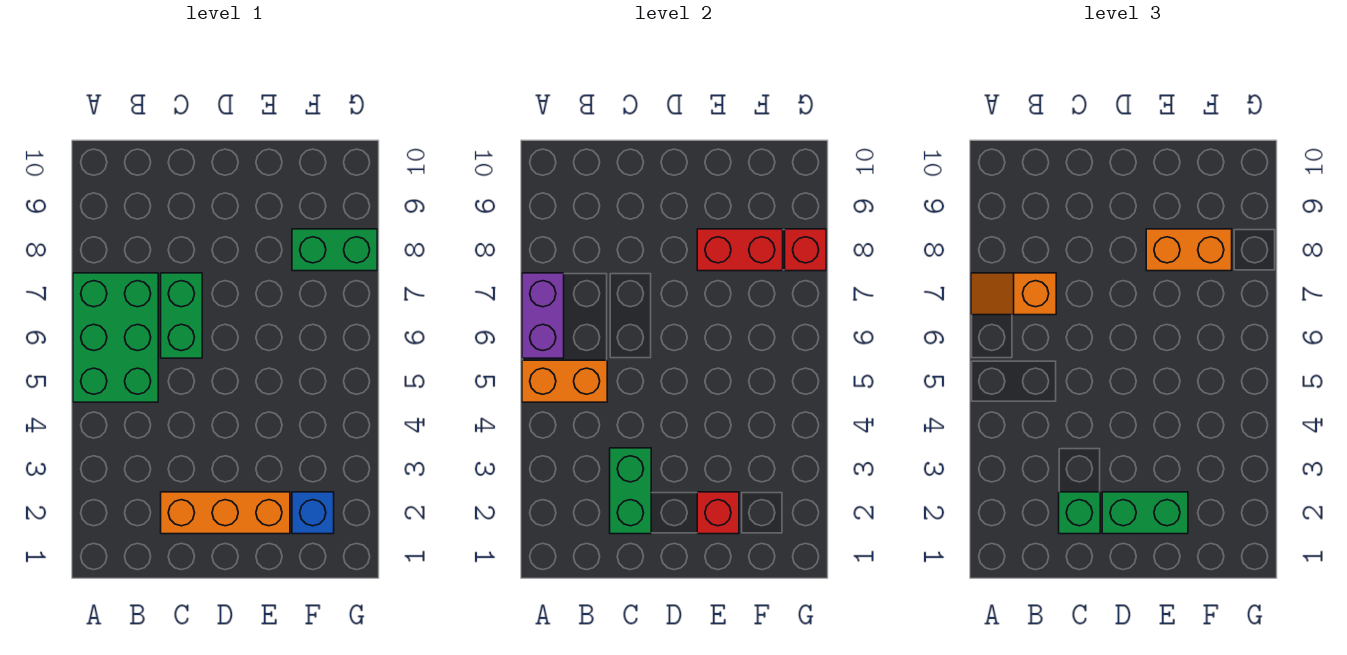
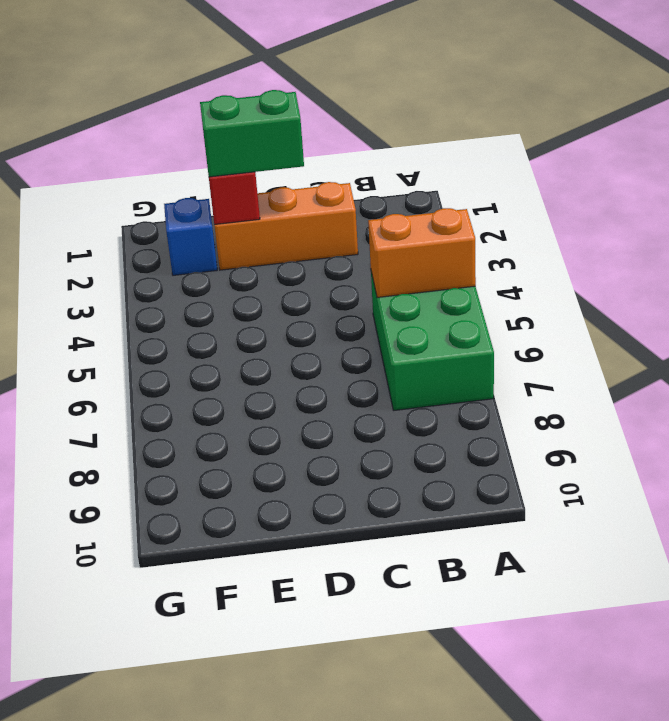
none -> green brick C6:C7 level 1
none -> green brick F8:G8 level 1
none -> purple brick A6:A7 level 2

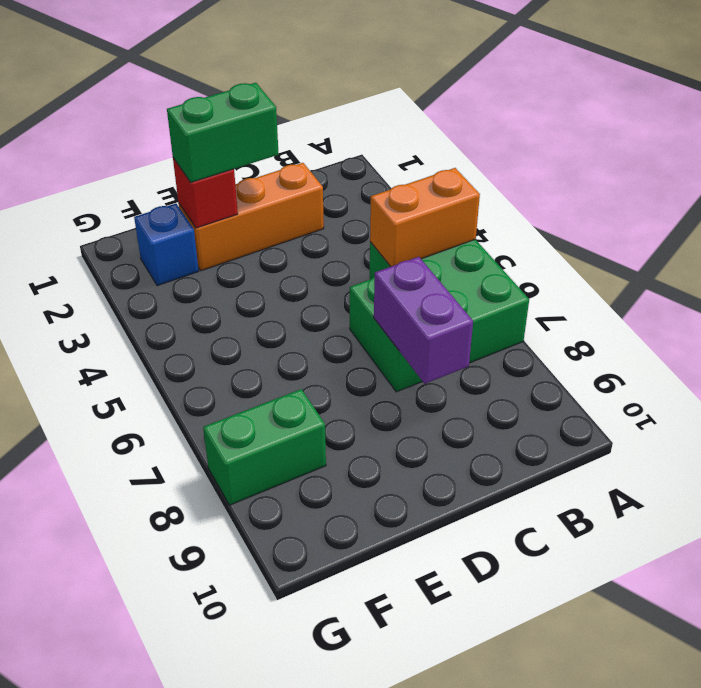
purple brick C7:C8 level 2 -> purple brick A6:A7 level 2
none -> green brick C2:C3 level 2
none -> red brick E8:F8 level 2
none -> red brick G8 level 2

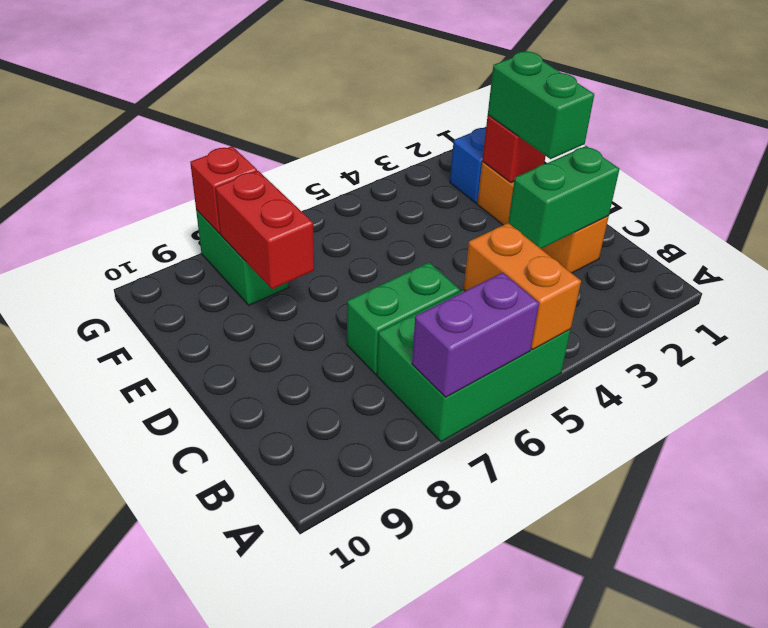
none -> orange slope A7:B7 level 3 top B
none -> green brick C2 level 3
none -> orange brick E8:F8 level 3

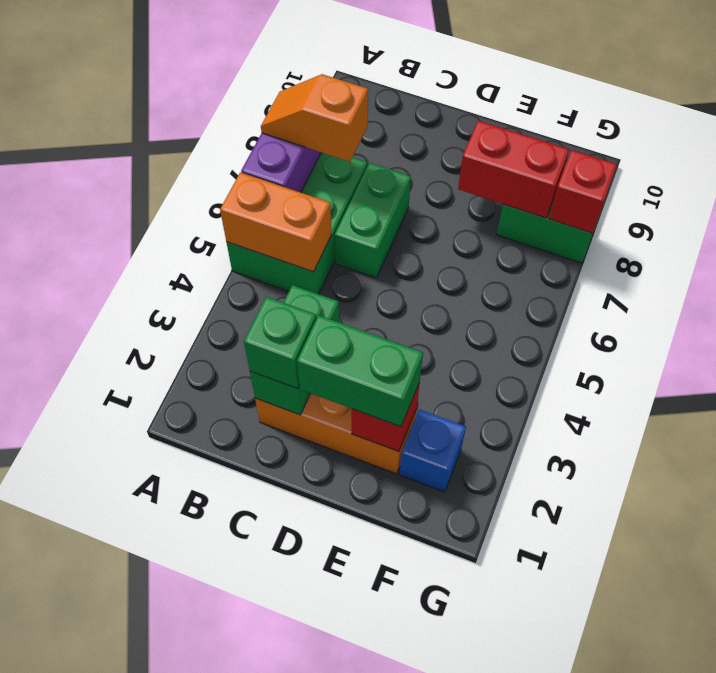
none -> orange brick E8:F8 level 3

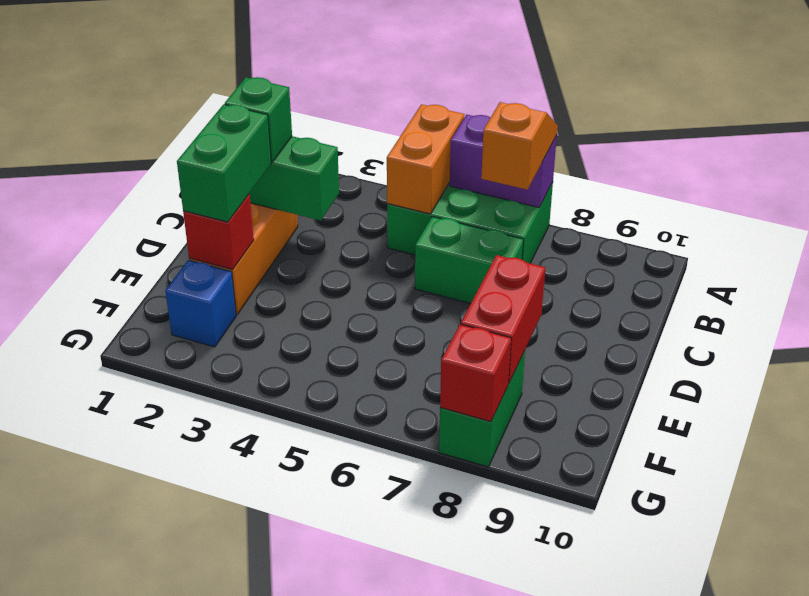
none -> orange brick E8:F8 level 3

